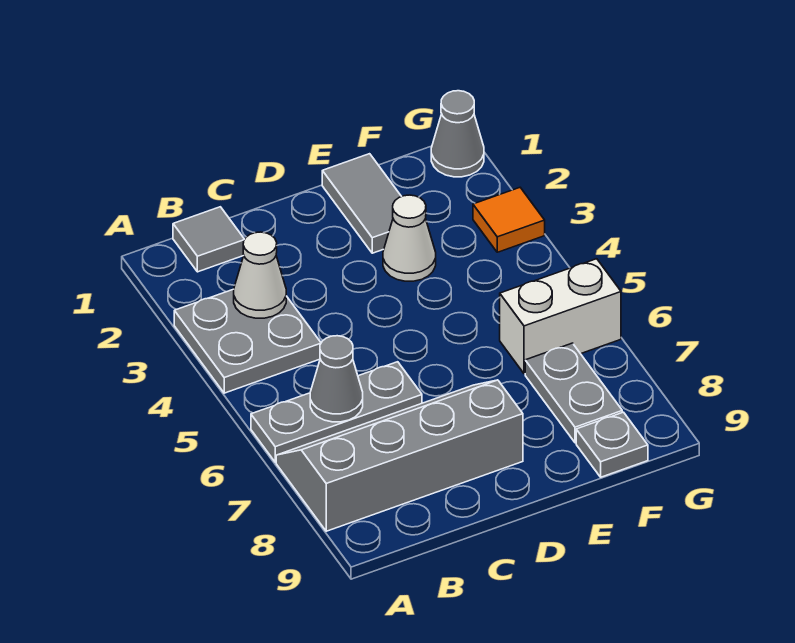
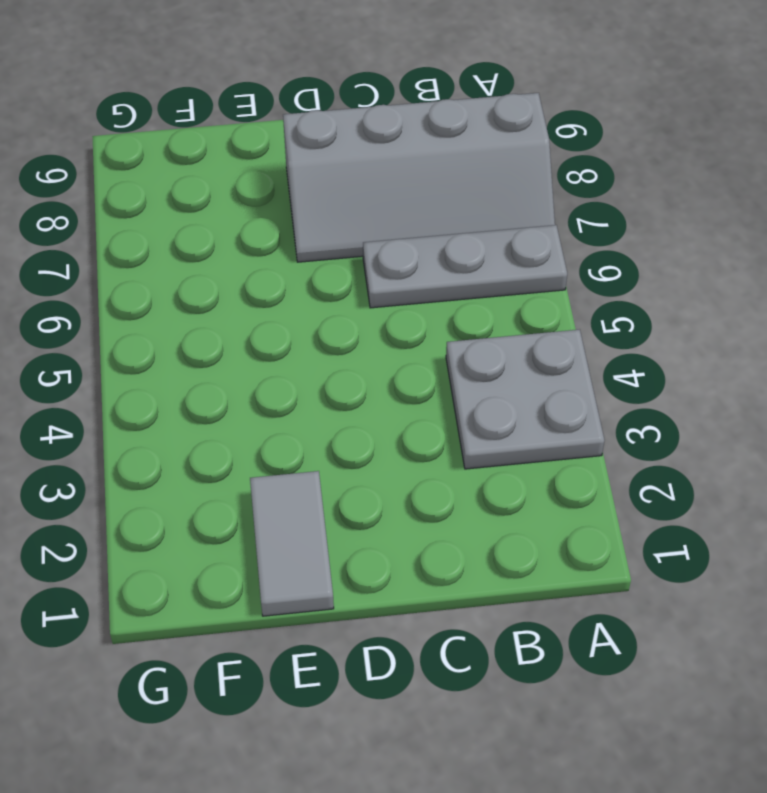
none -> grey tile B1 level 1
none -> white cone E3 level 1
none -> white brick F6:G6 level 1

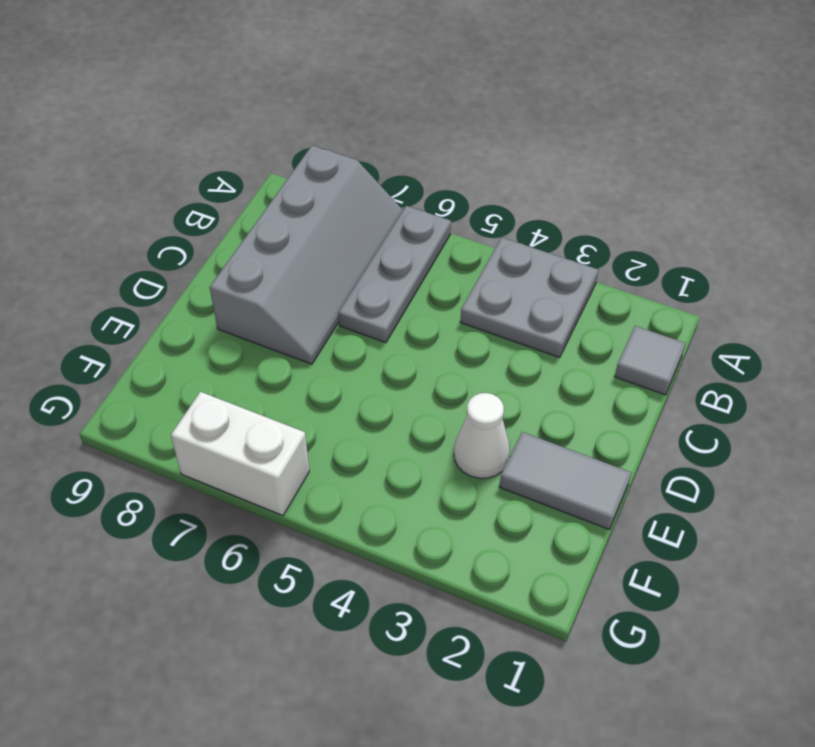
white brick G6:G7 level 1 -> white brick F6:G6 level 1
none -> grey plate F7:F8 level 1
none -> grey plate F9 level 1
none -> grey cone G1 level 1

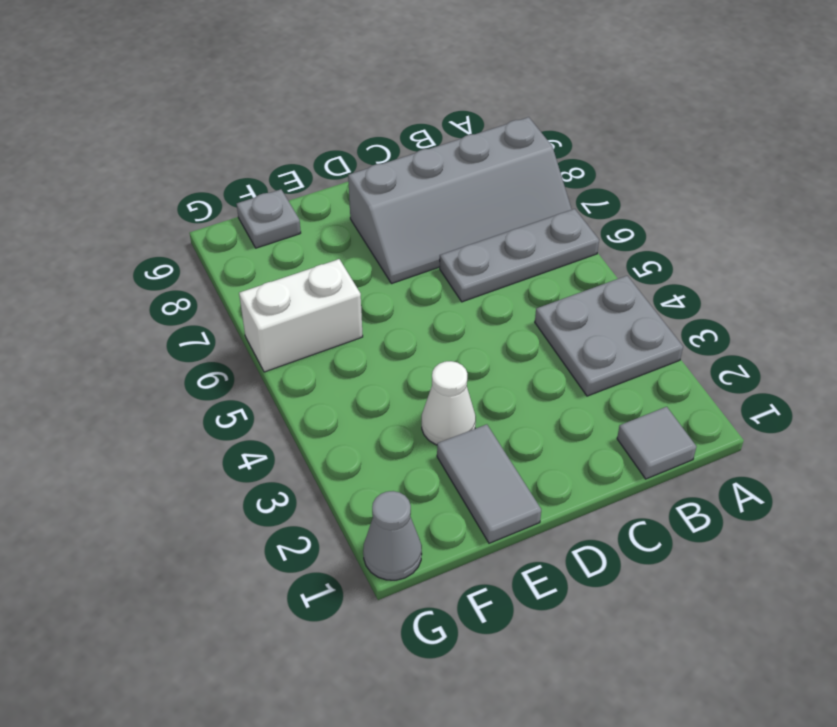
none -> grey plate F7:F8 level 1
none -> orange tile G3 level 1
none -> white cone B3 level 2

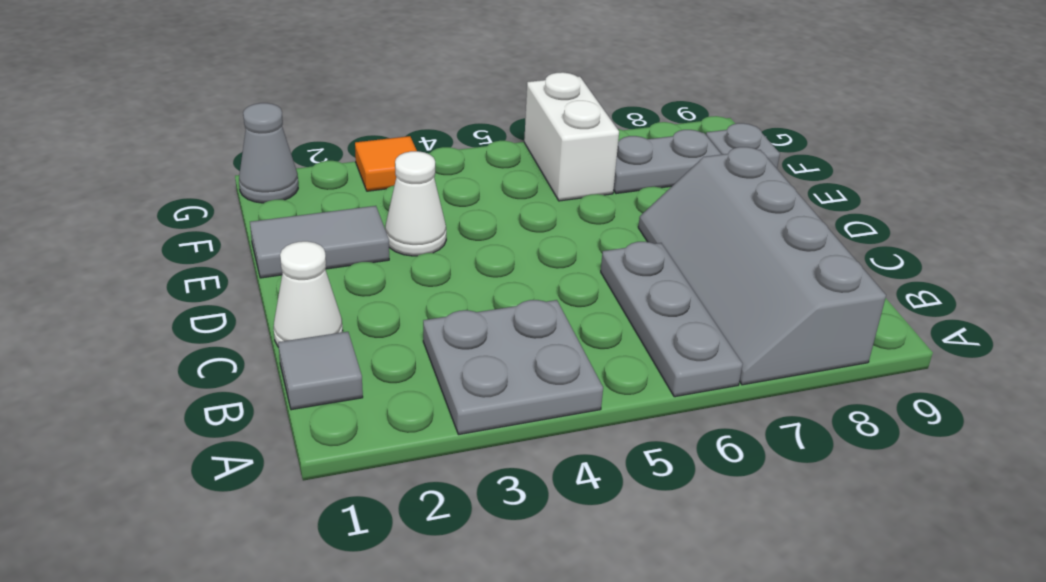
white cone C1 level 1 -> white cone B3 level 2
none -> grey cone B6 level 2

